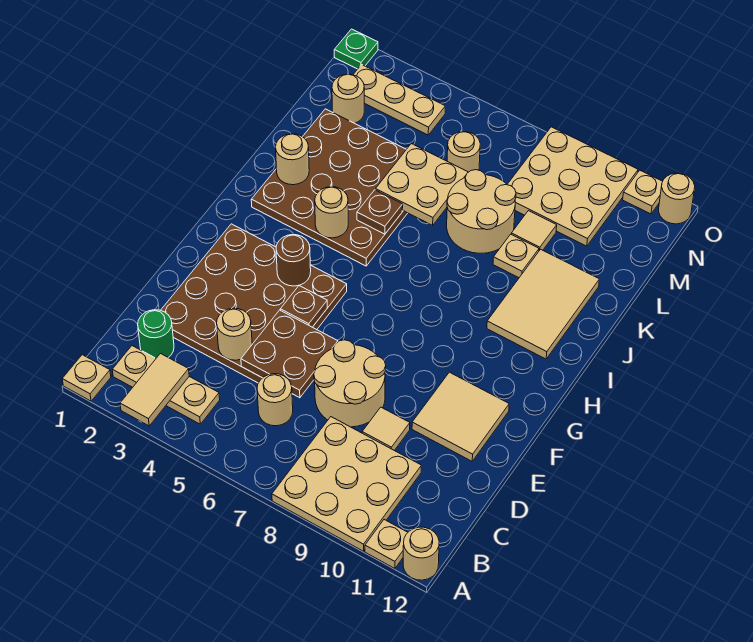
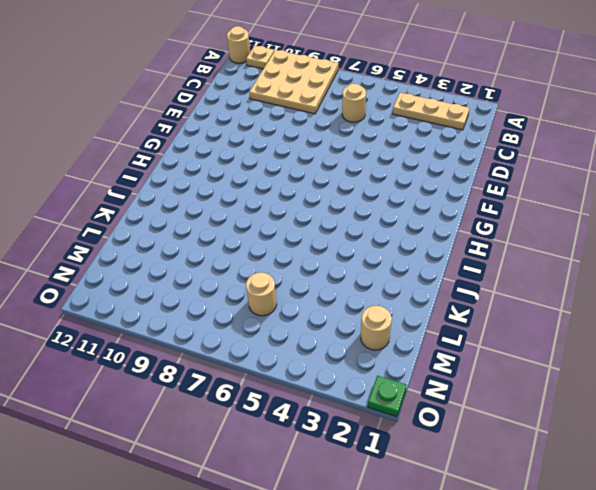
none -> tan plate A1 level 1
none -> green round brick C2 level 1
none -> brown plate D2:G5 level 1
none -> tan round brick D7:E8 level 1

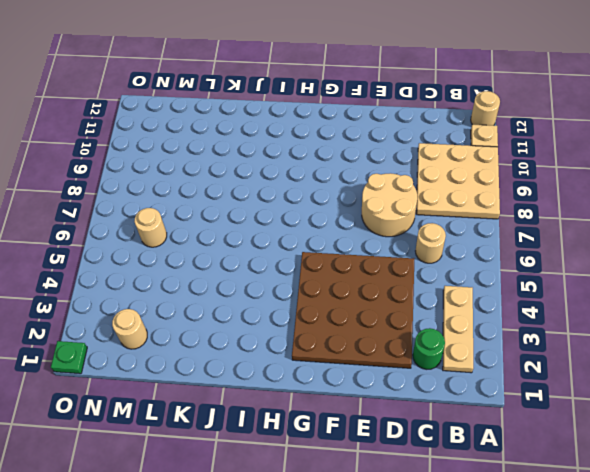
none -> tan plate A1 level 1
none -> tan tile D9 level 1
none -> tan tile E10:F11 level 1
none -> brown plate I2:L5 level 1

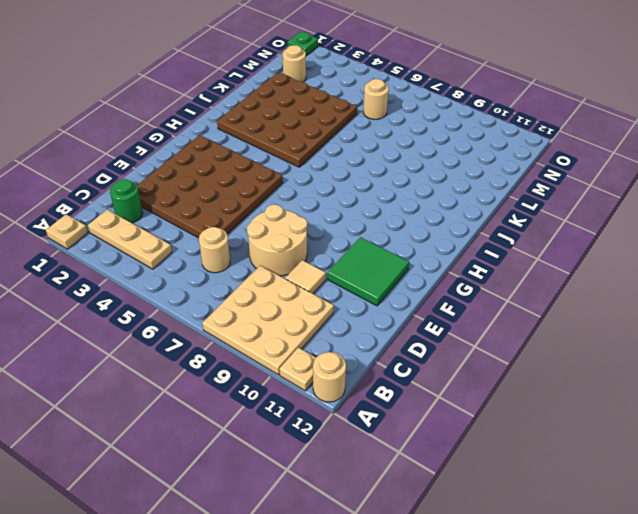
green tile E10:F11 level 1 -> tan tile E10:F11 level 1
none -> tan tile I10:K11 level 1
none -> tan round brick K7:L8 level 1
none -> tan plate K9 level 1
none -> tan tile L9 level 1

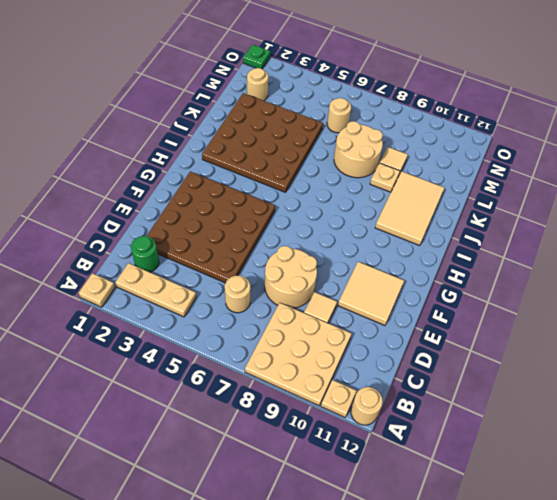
none -> tan plate M8:O10 level 1
none -> tan plate N2:N4 level 1
none -> tan plate O11 level 1
none -> tan round brick O12 level 1

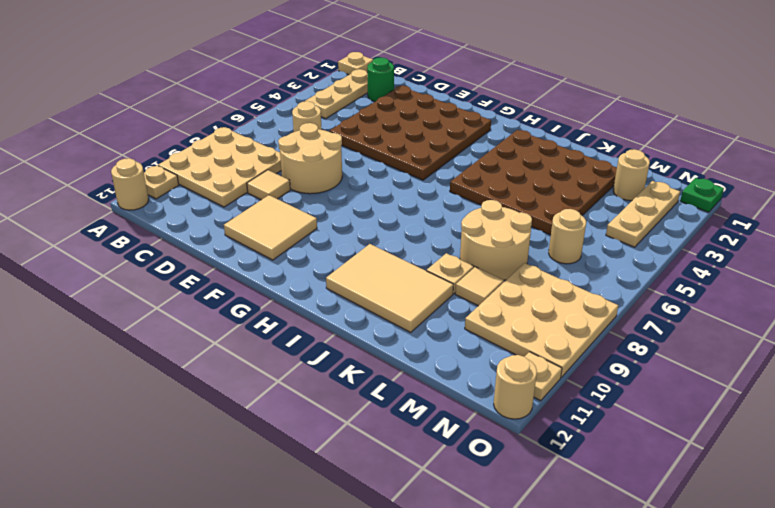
none -> tan tile A3:B3 level 2
none -> tan round brick D4 level 2
none -> brown plate D5:E6 level 2
none -> brown plate F5 level 2

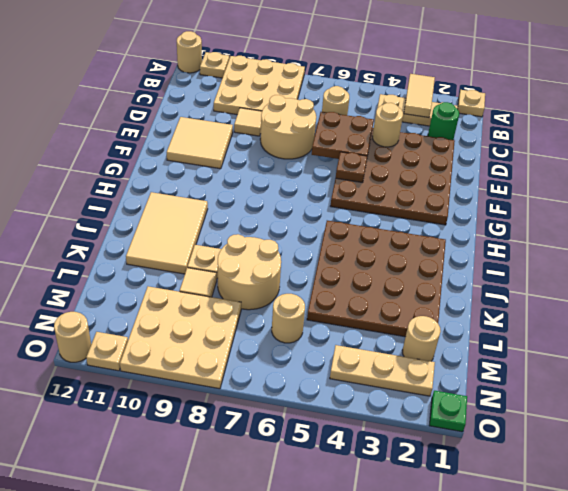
none -> brown round brick G4 level 2
none -> tan round brick I4 level 2
none -> tan round brick J2 level 2
none -> brown plate J5 level 2

